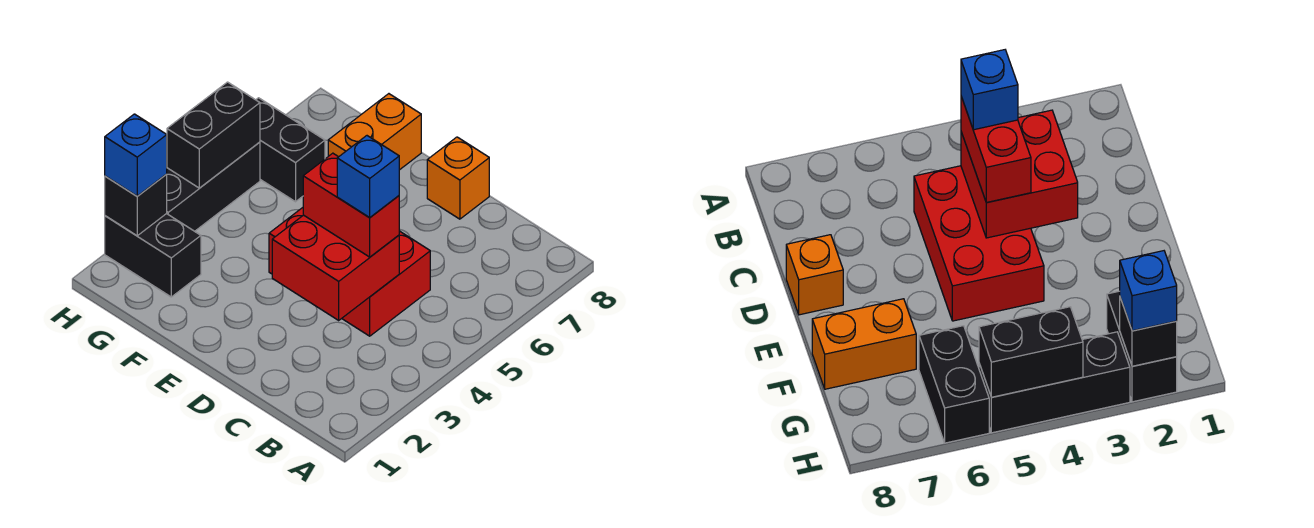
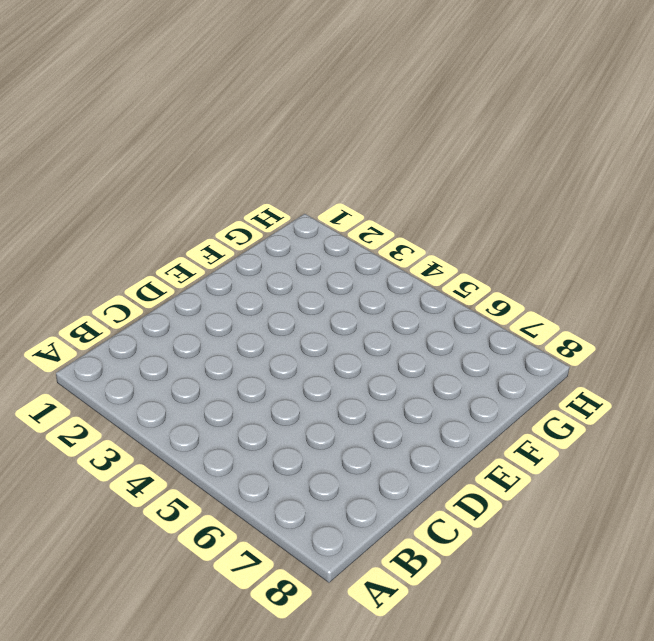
none -> red brick C4:E5 level 1
none -> orange brick D8 level 1
none -> orange brick F7:F8 level 1

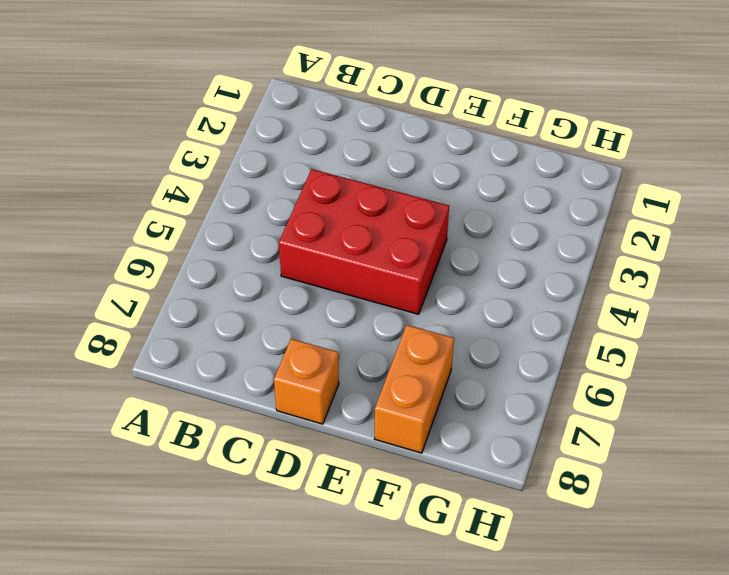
none -> black brick G2:H2 level 1
none -> black brick G6:H6 level 1
none -> black brick H3:H5 level 1

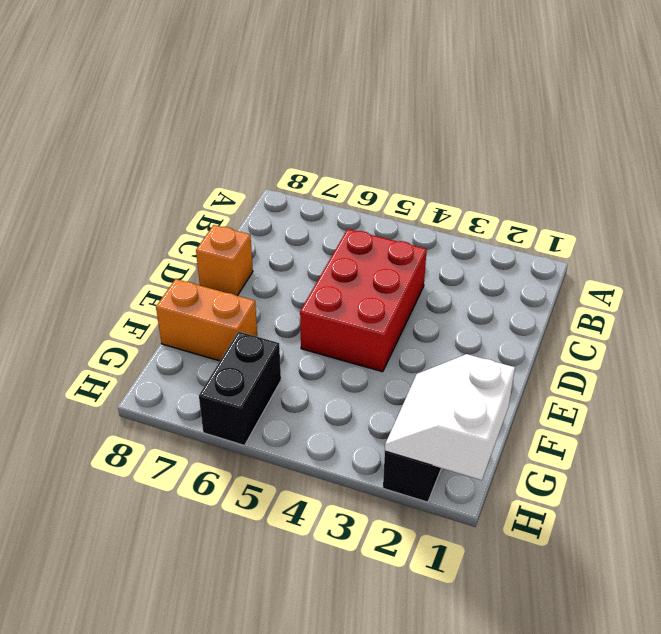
white slope G1:H2 level 2 top 1 -> black brick H2 level 2
none -> black brick H3:H5 level 1
none -> red brick C3:D4 level 2
none -> black brick H4:H5 level 2

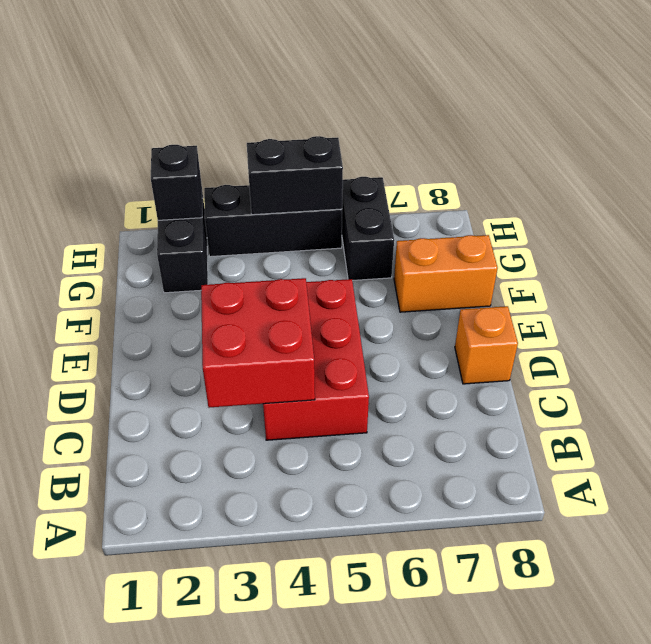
none -> red brick C4:D4 level 3
none -> blue brick H2 level 3
none -> blue brick C4 level 4

